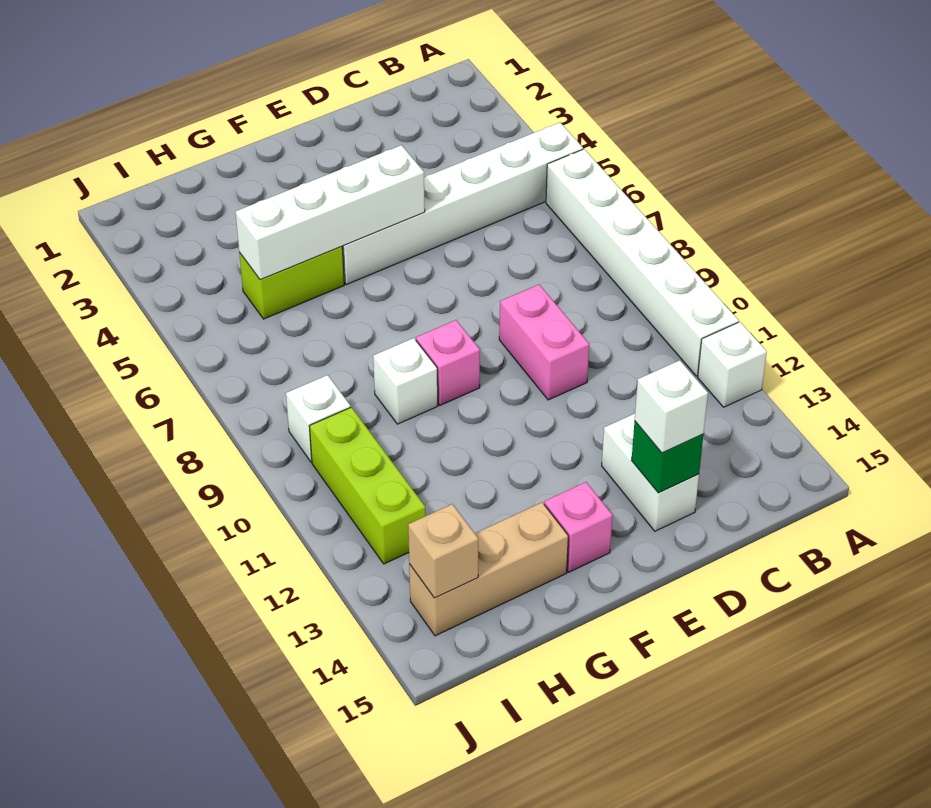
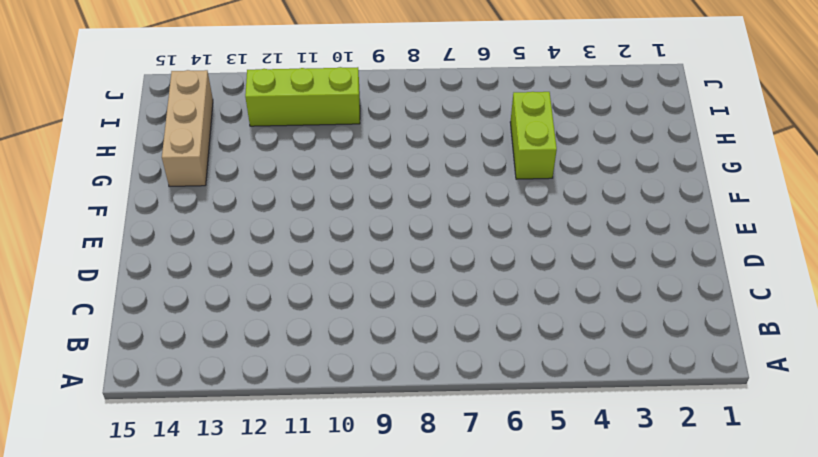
none -> white brick A5:F5 level 1
none -> white brick A6:A11 level 1
none -> white brick A12 level 1

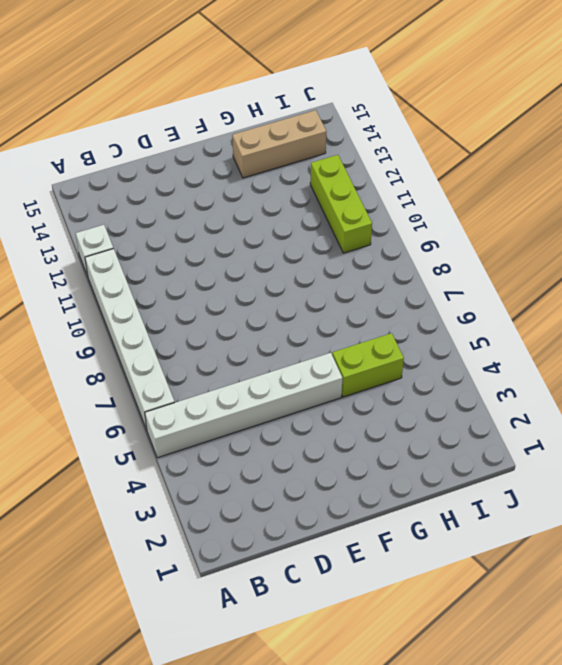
none -> pink brick D9:D10 level 1
none -> white brick D13:D14 level 1
none -> pink brick F9 level 1

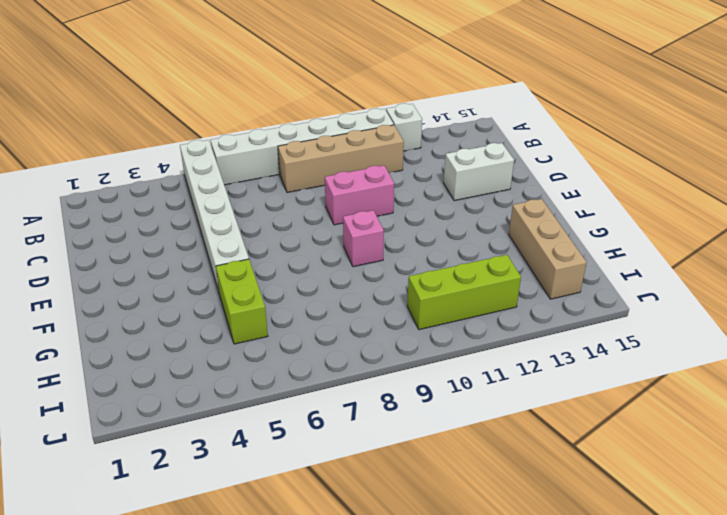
tan brick B8:B11 level 1 -> none
none -> pink brick F14 level 1
none -> white brick G9 level 1
none -> white brick I9 level 1

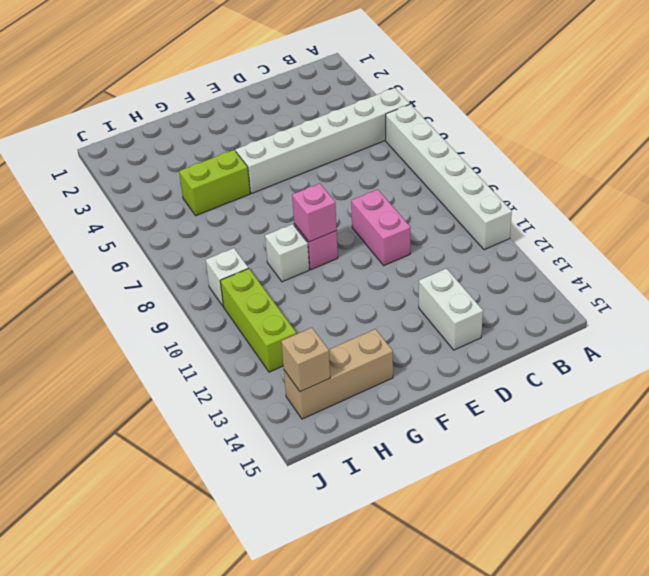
pink brick F9 level 2 -> pink brick F14 level 1
none -> white brick A12 level 1
none -> green brick D14 level 2
none -> white brick E5:H5 level 2

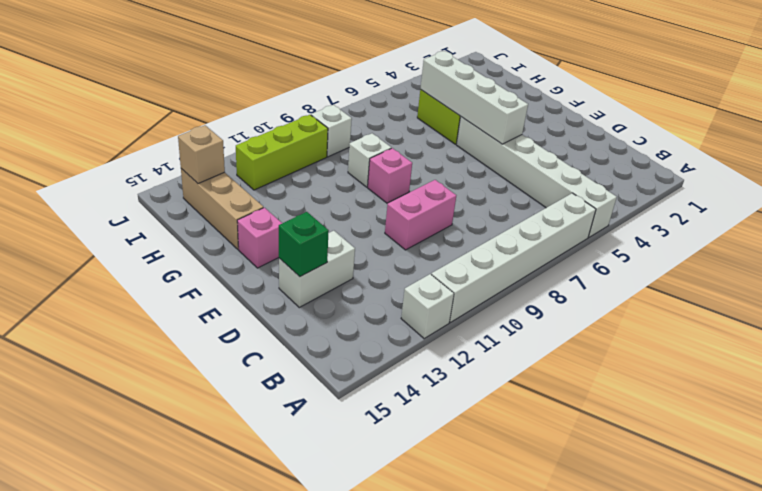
none -> white brick D14 level 3

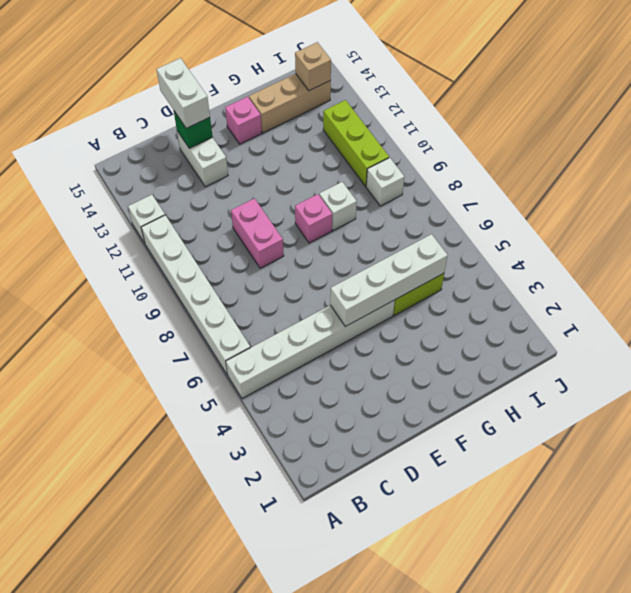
white brick D14:D15 level 3 -> white brick D14 level 3

